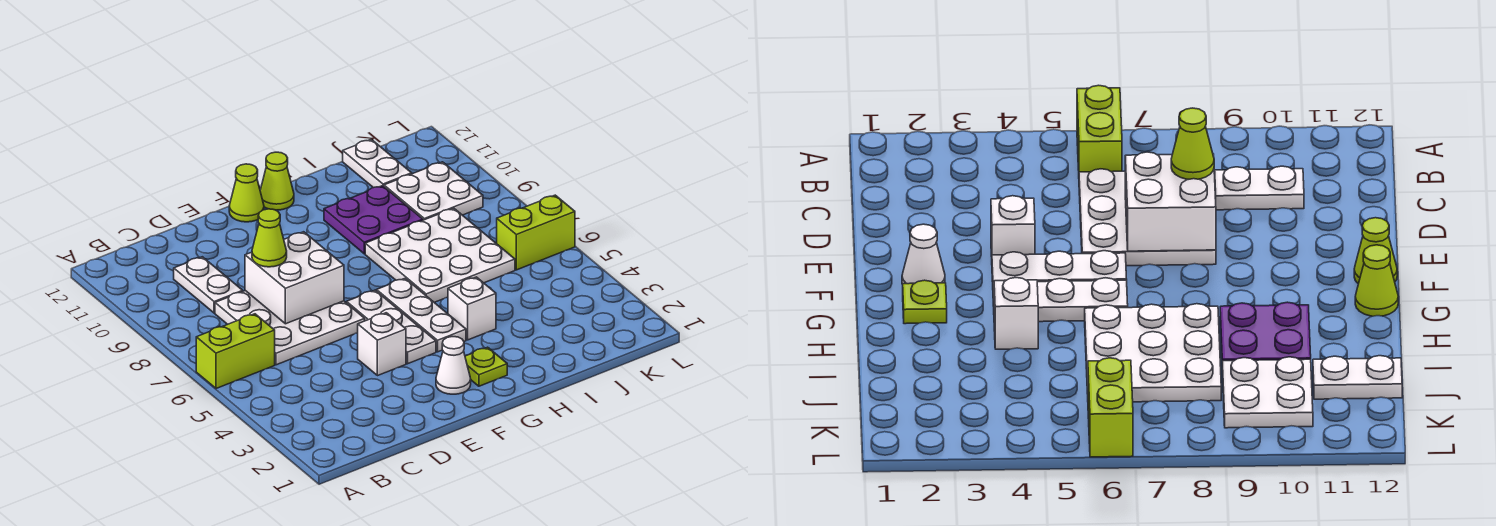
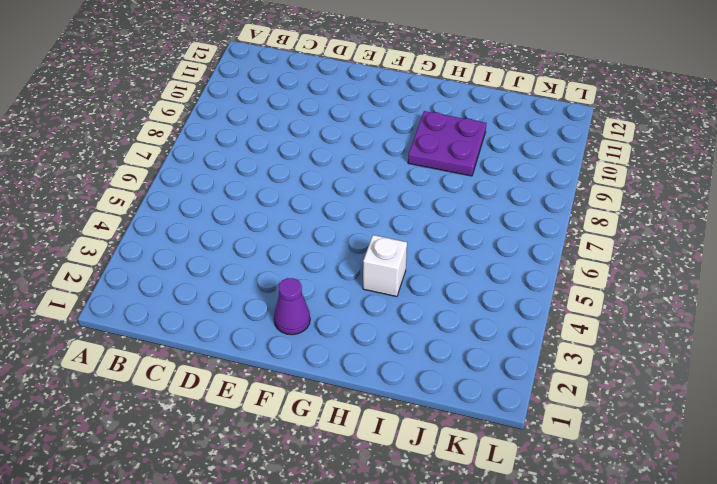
purple cone F2 level 1 -> white cone F2 level 1
none -> lime brick A6:B6 level 1
none -> white plate C6:E8 level 1
none -> white plate C9:C10 level 1

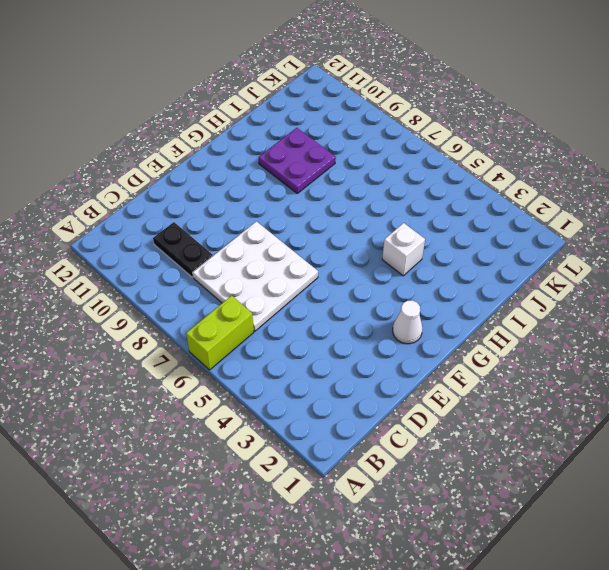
black plate C9:C10 level 1 -> white plate C9:C10 level 1
none -> white brick E4 level 1
none -> white plate F4:F6 level 1
none -> lime cone F12 level 1

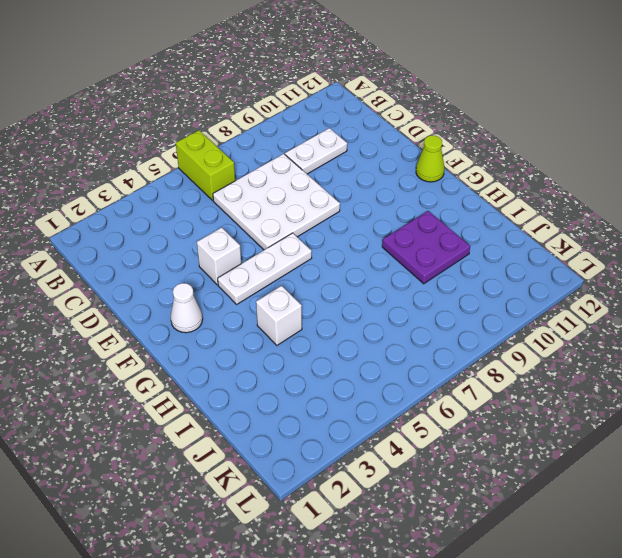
none -> lime plate G2 level 1
none -> white plate G4:G6 level 1
none -> lime cone G12 level 1

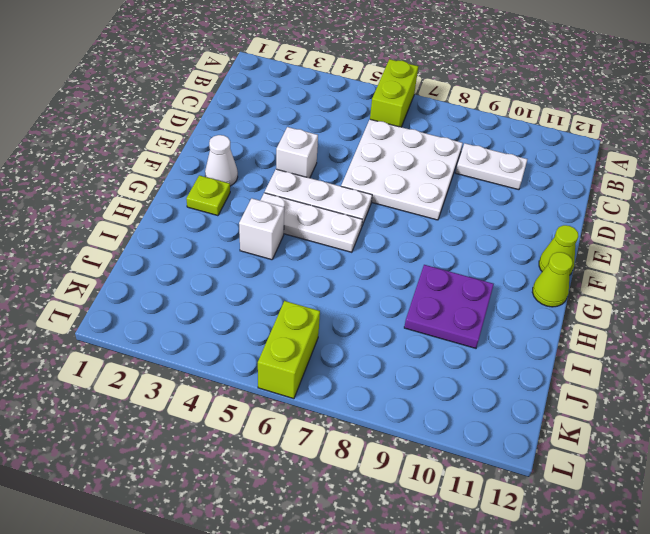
none -> white plate H6:J8 level 1
none -> white plate J9:K10 level 1
none -> white plate J11:J12 level 1

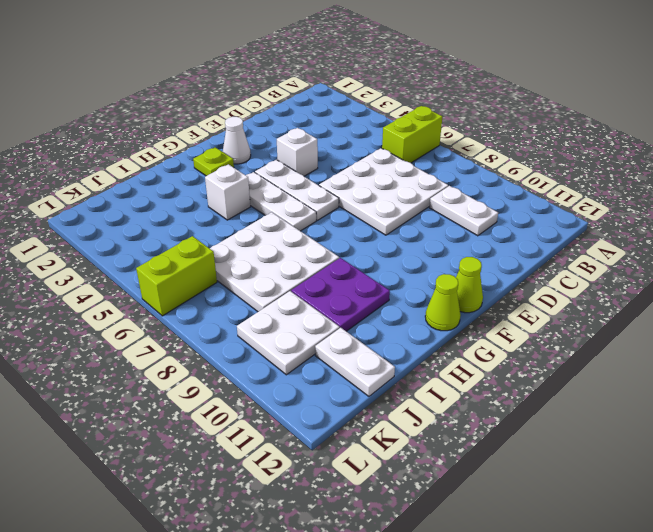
none -> white brick D7:E8 level 2
none -> lime cone D8 level 3

